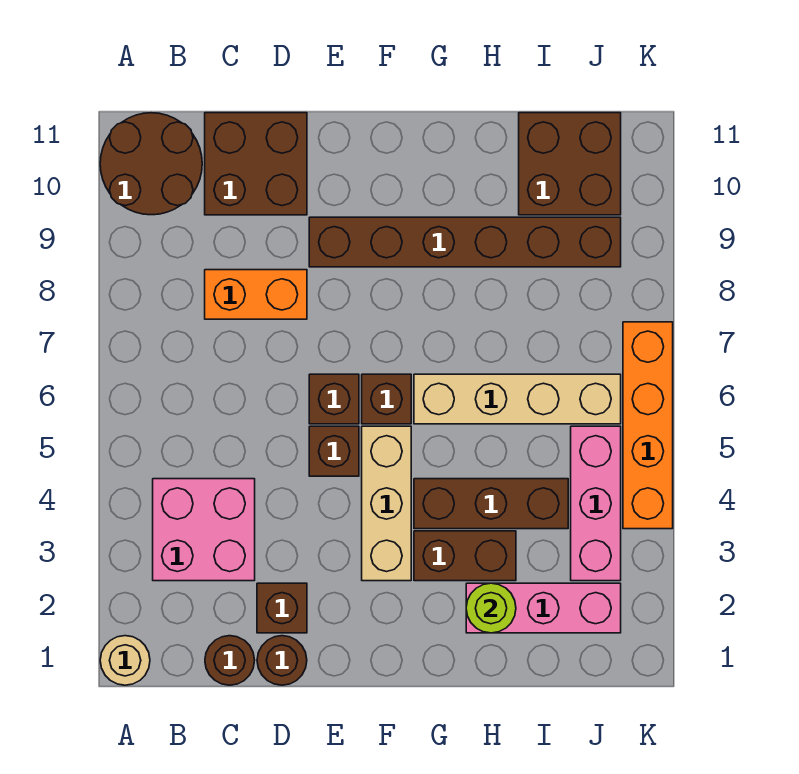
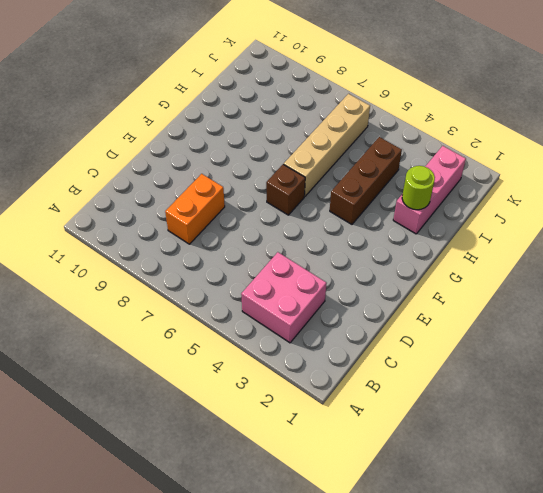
none -> tan round brick A1 level 1
none -> brown round brick A10:B11 level 1
none -> brown round brick C1 level 1

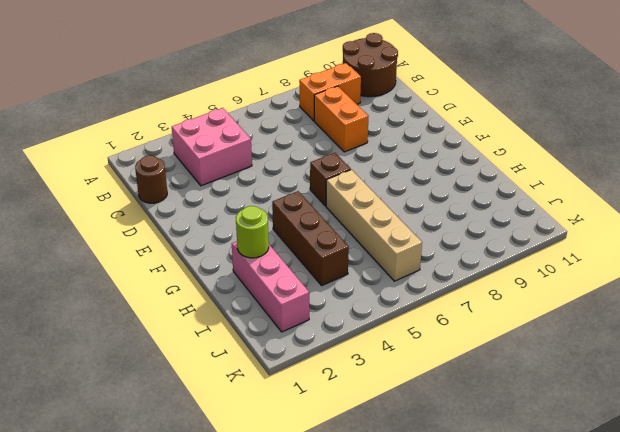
orange brick B8:B9 level 1 -> none
none -> tan round brick A1 level 1
none -> brown brick C10:D11 level 1
none -> brown round brick D1 level 1

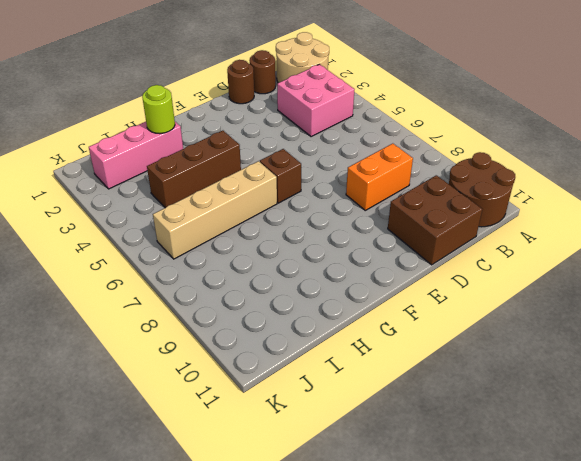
tan round brick A1:B2 level 1 -> tan round brick A1 level 1
none -> brown brick D2 level 1
none -> brown brick E5 level 1
none -> brown brick E6 level 1

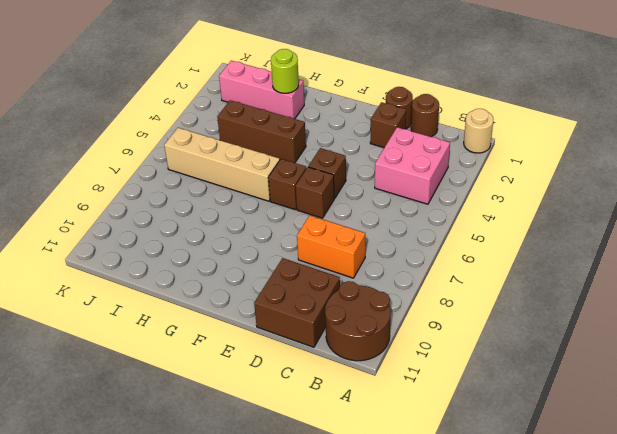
none -> brown brick E9:J9 level 1
none -> tan brick F3:F5 level 1
none -> brown brick G3:H3 level 1

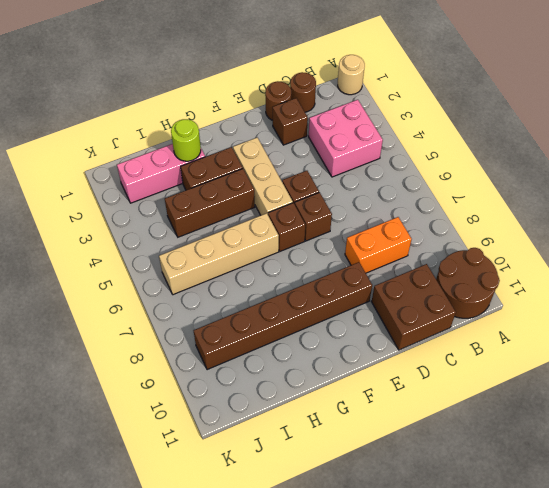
none -> brown brick I10:J11 level 1
none -> pink brick J3:J5 level 1
none -> orange brick K4:K7 level 1

